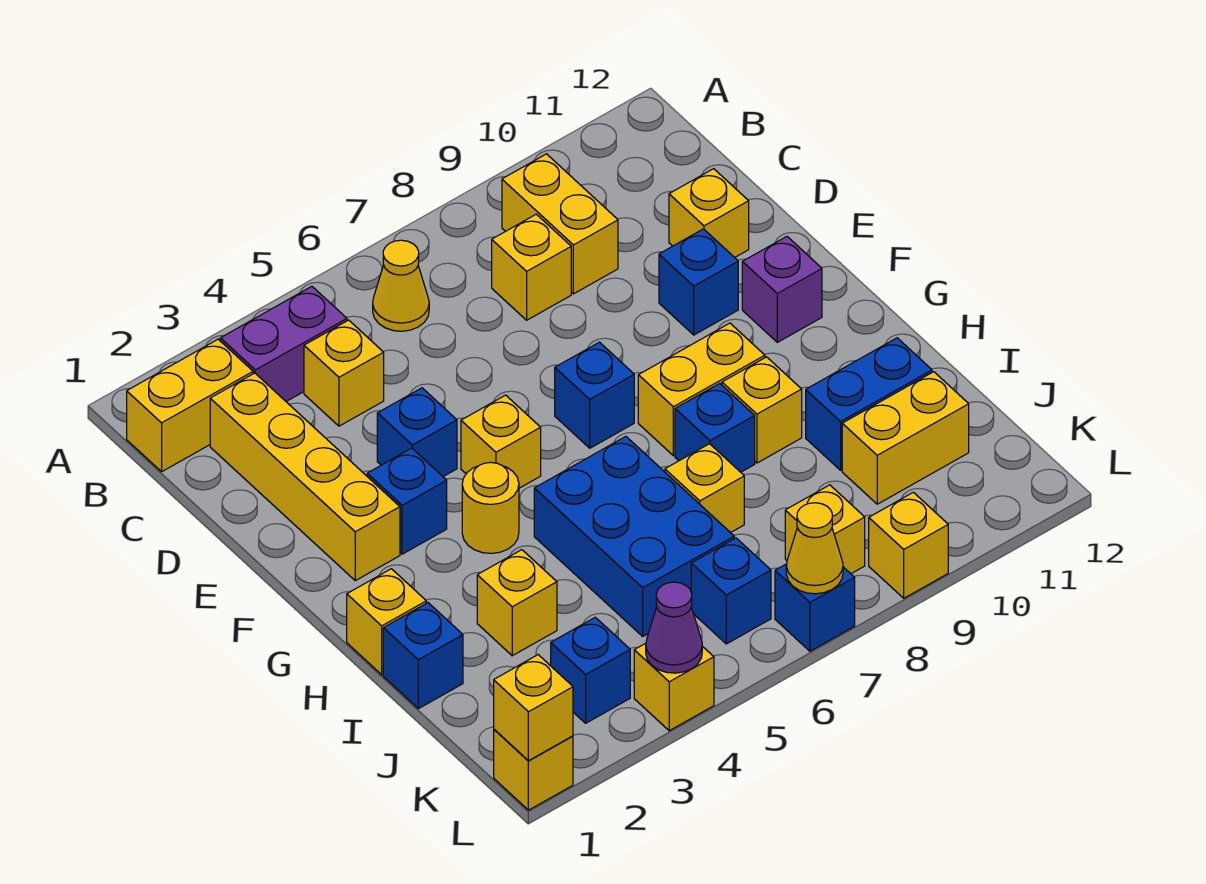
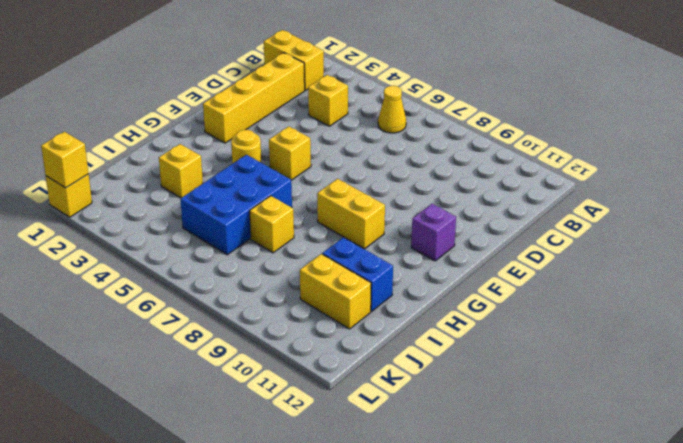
none -> purple brick B3:B4 level 1
none -> yellow brick B9:C9 level 1
none -> yellow brick C8 level 1
none -> yellow brick D11 level 1

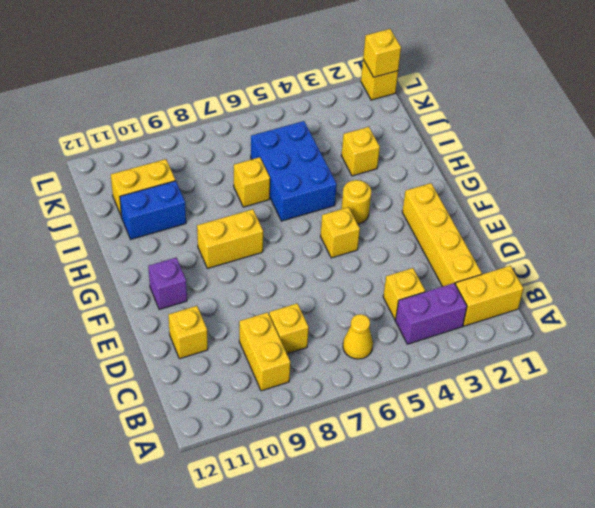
none -> blue brick E4 level 1
none -> blue brick E10 level 1
none -> blue brick F3 level 1
none -> blue brick F7 level 1

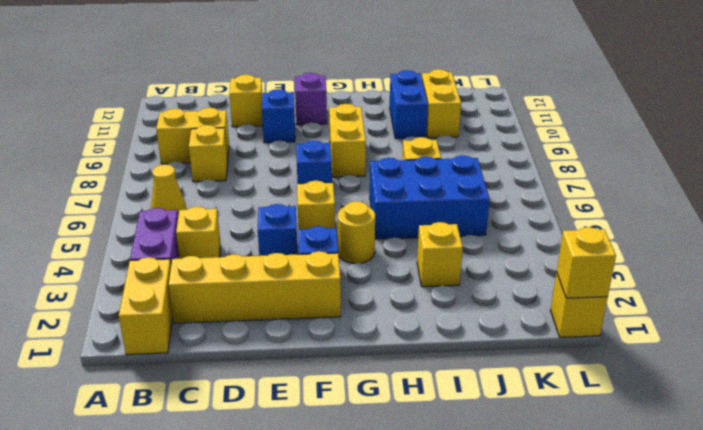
none -> yellow brick H1 level 1
none -> blue brick H8 level 1
none -> yellow brick H9 level 1
none -> blue brick I1 level 1

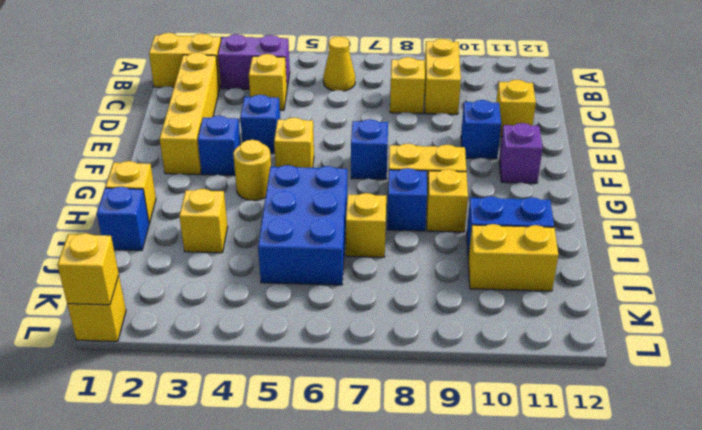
none -> blue brick K3 level 1
none -> blue brick K6 level 1
none -> yellow brick K8 level 1
none -> yellow brick L4 level 1

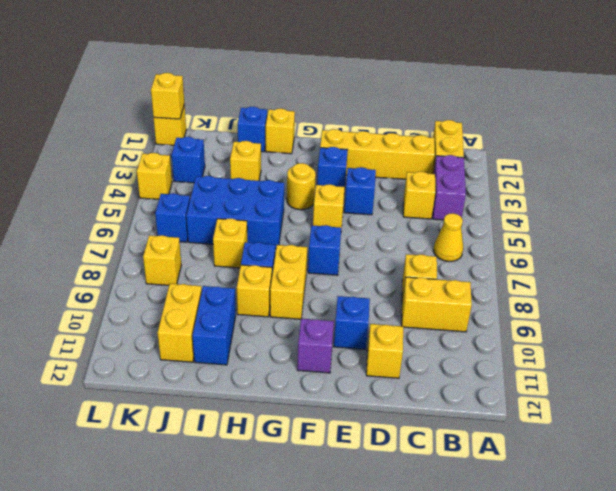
none -> blue brick L7 level 1
none -> yellow brick L9 level 1
none -> purple cone L4 level 2
none -> yellow cone L7 level 2

